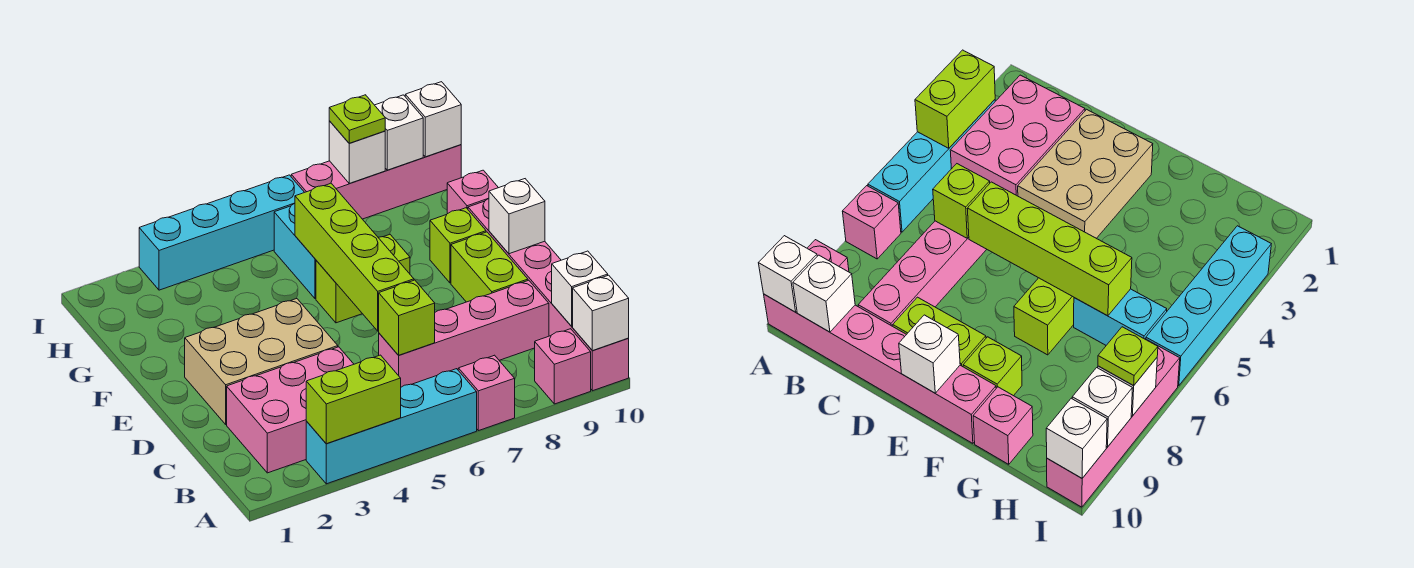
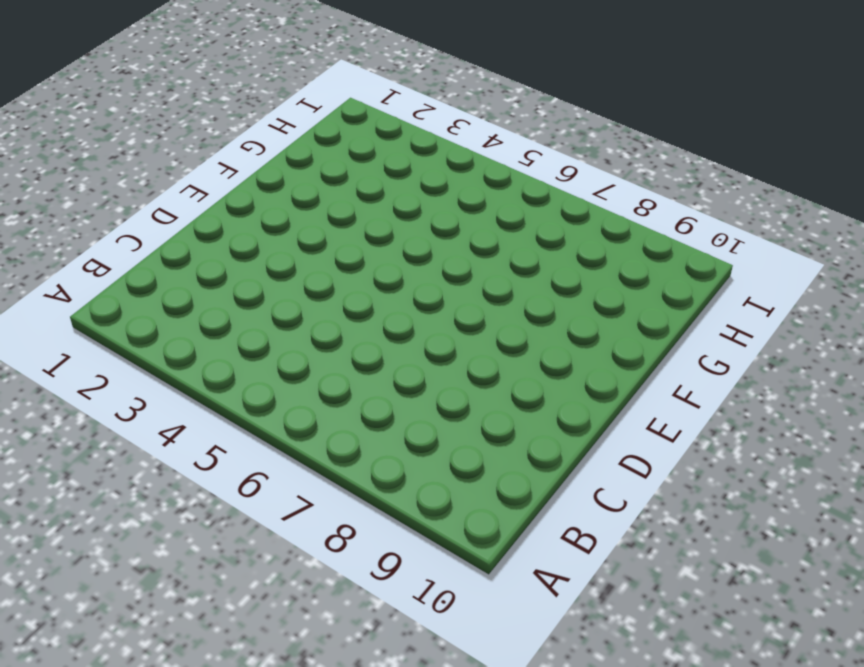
none -> cyan brick A3:A6 level 1
none -> pink brick A7 level 1
none -> pink brick A9 level 1

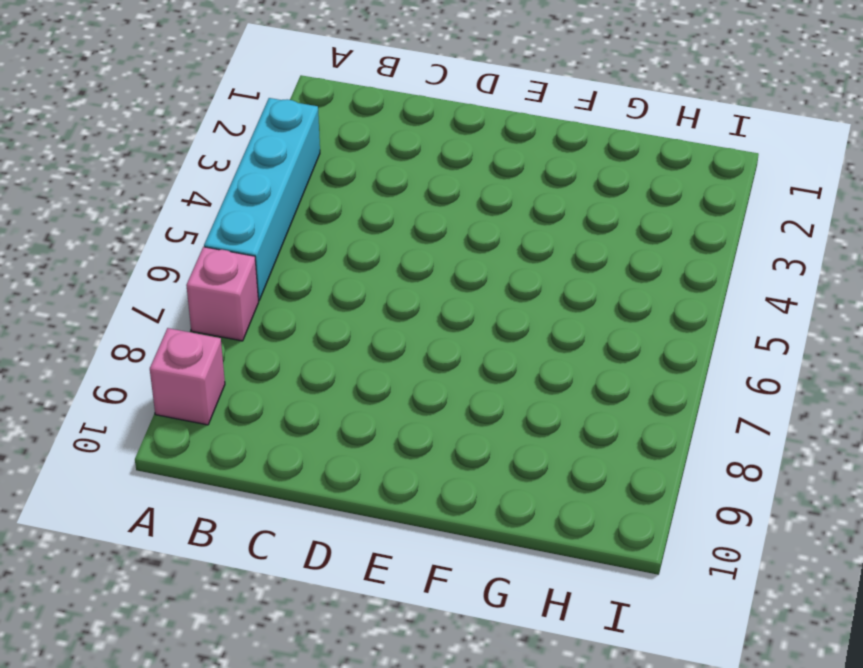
none -> pink brick A10:F10 level 1
none -> pink brick B2:C4 level 1
none -> pink brick C6:C9 level 1

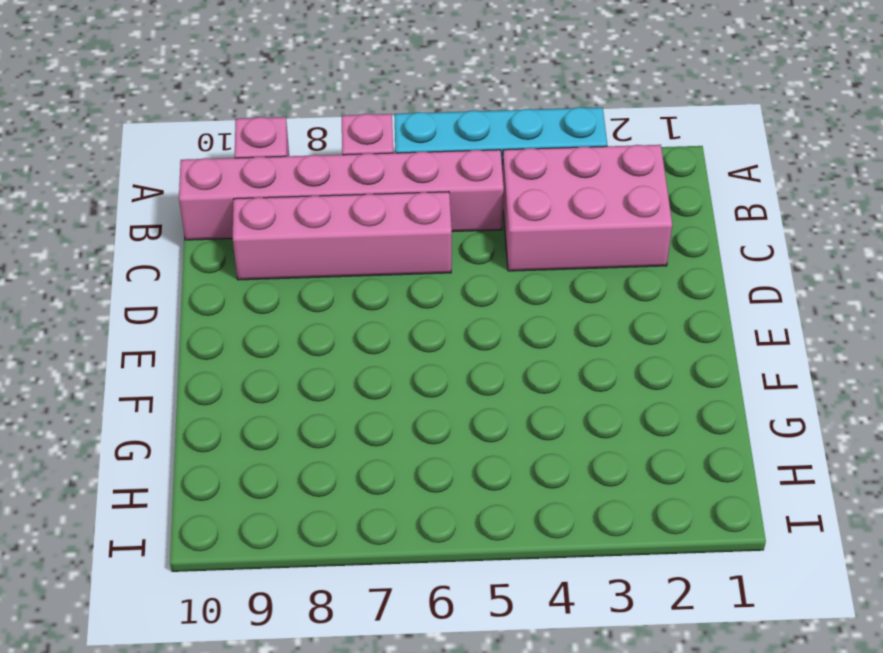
pink brick B5:B10 level 1 -> pink brick A10:F10 level 1
none -> tan brick D2:E4 level 1
none -> lime brick D9:E9 level 1
none -> lime brick F6:F7 level 1

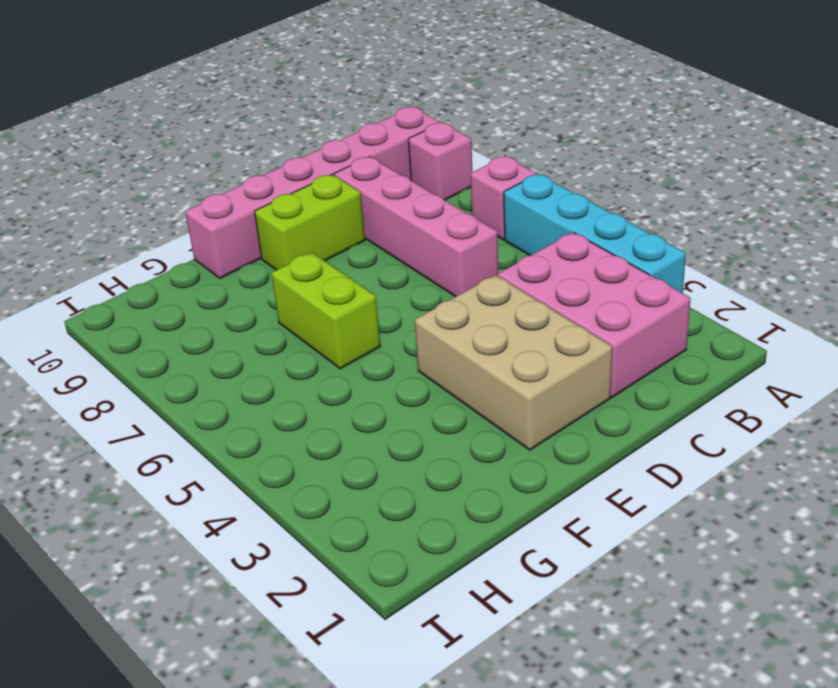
none -> lime brick F9 level 1
none -> cyan brick G6:H6 level 1
none -> pink brick G10 level 1

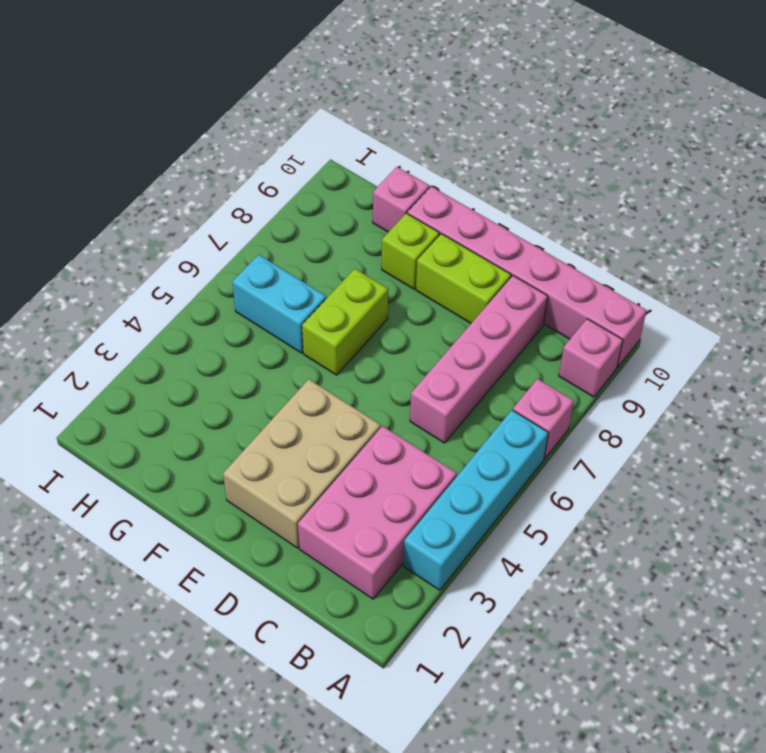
none -> cyan brick I3:I6 level 1
none -> pink brick I7:I10 level 1
none -> lime brick A3:A4 level 2

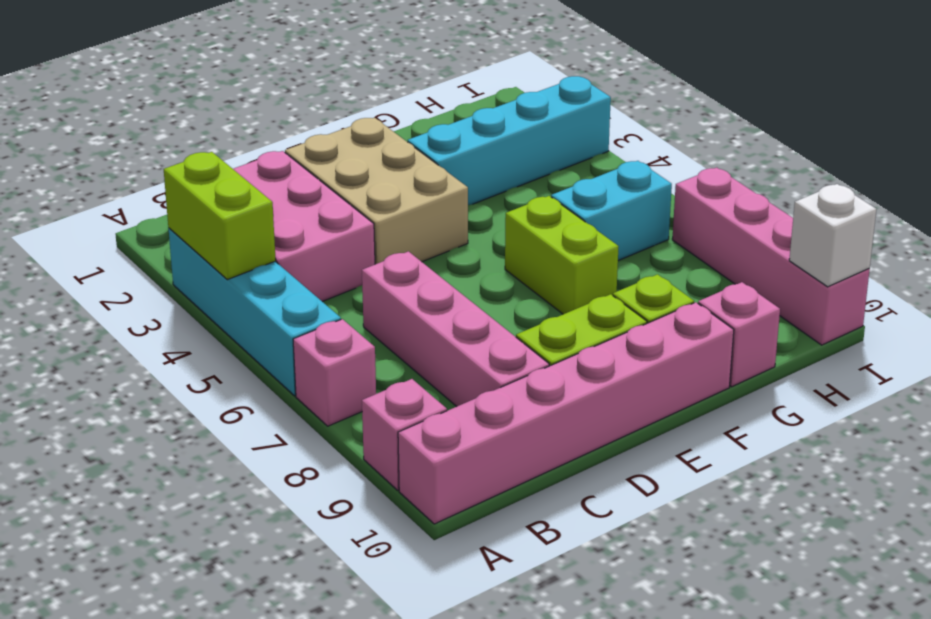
cyan brick F3:I3 level 1 -> cyan brick I3:I6 level 1
none -> white brick A10 level 2
none -> white brick B10 level 2
none -> lime brick C6 level 2

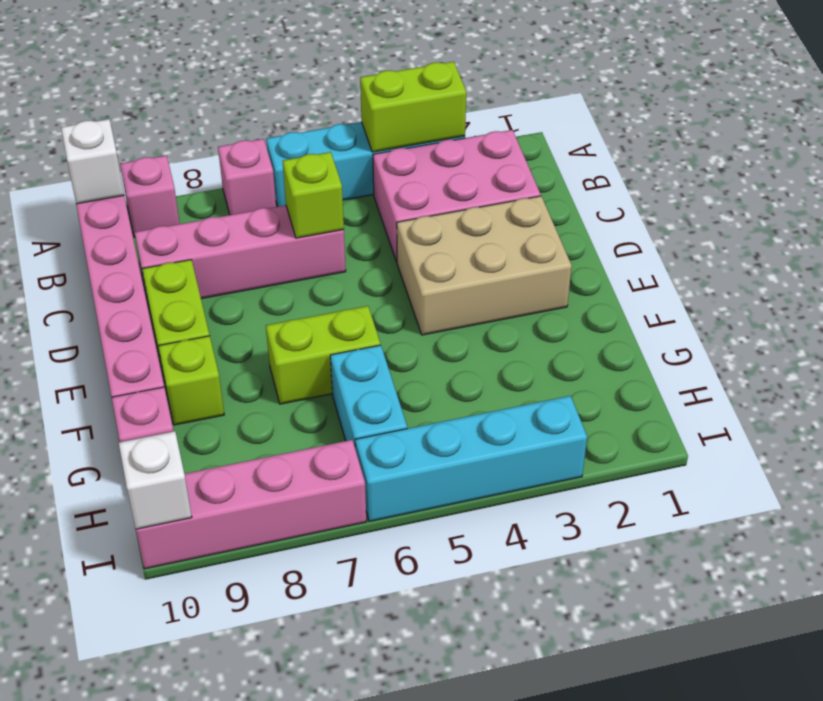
none -> white brick B10 level 2
none -> lime brick D6:G6 level 2
none -> white brick E10 level 2

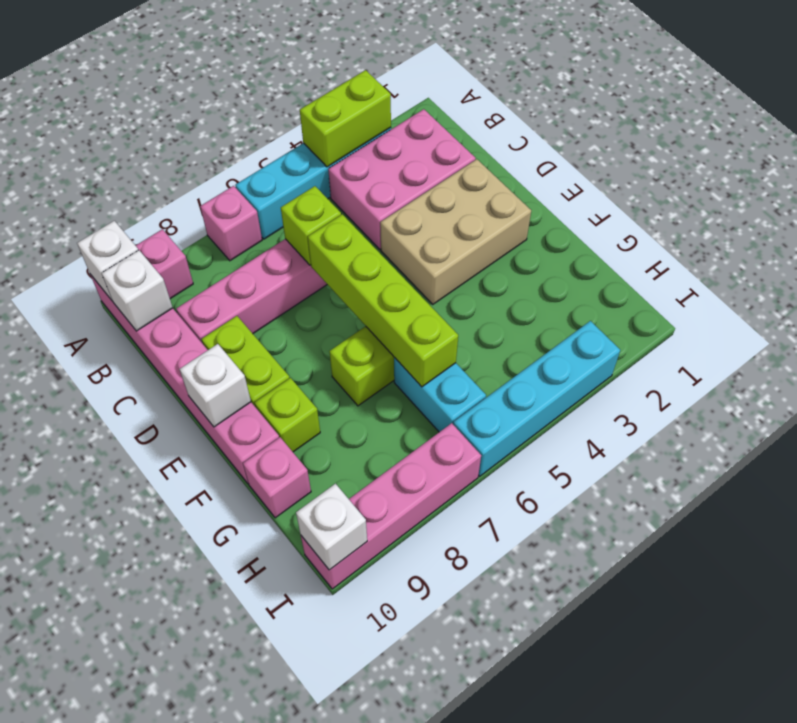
none -> white brick I8 level 2
none -> white brick I9 level 2
none -> lime plate I8 level 3

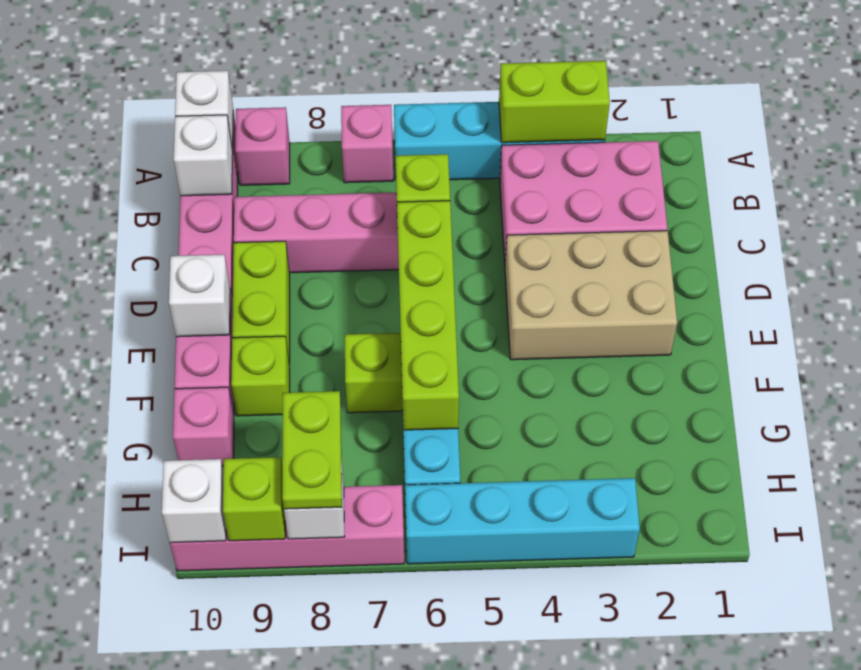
lime plate H8:I8 level 3 -> lime plate I8 level 3
lime brick I9 level 2 -> white brick I9 level 2

